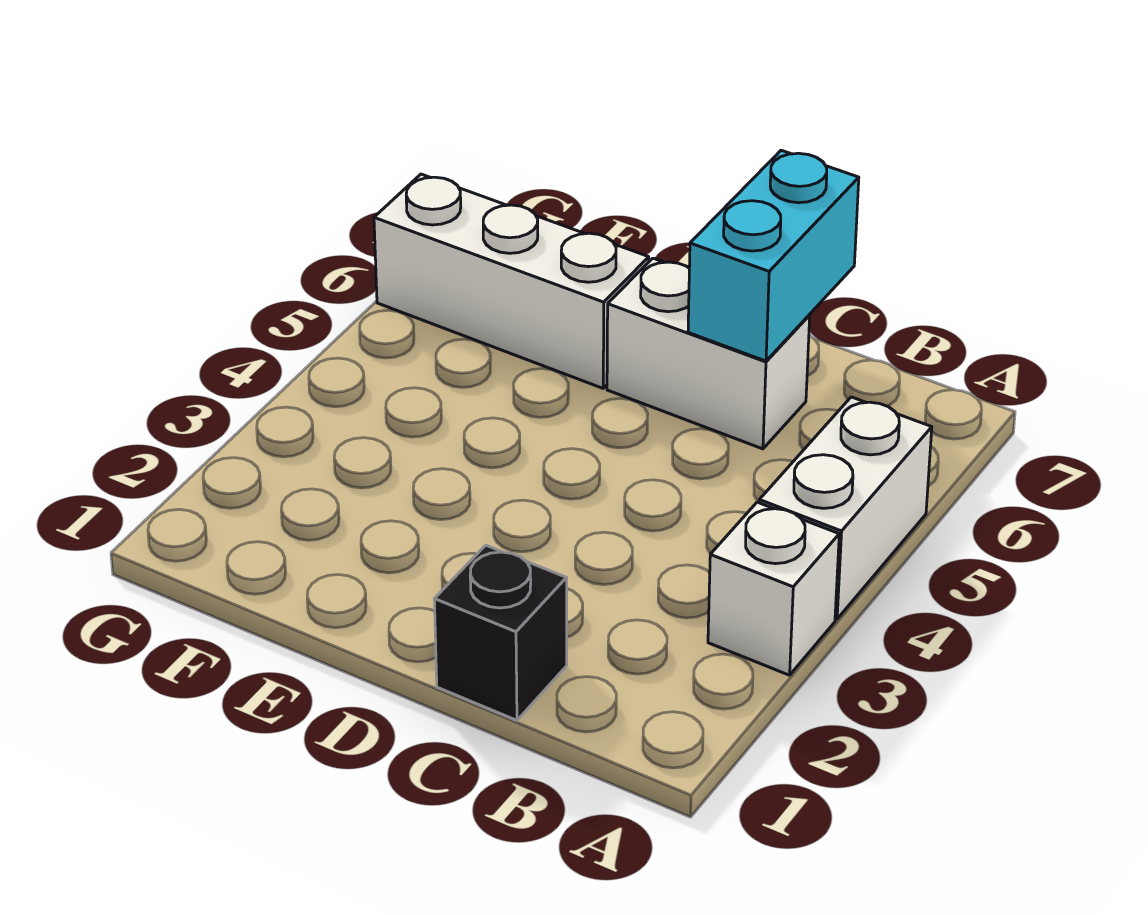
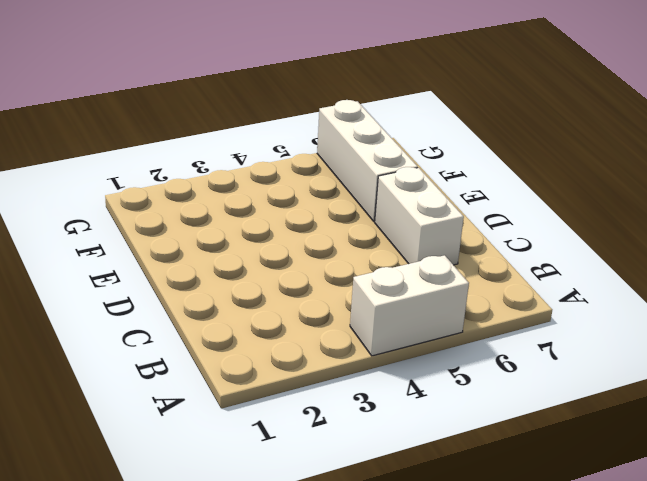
none -> white brick A3 level 1
none -> black brick C1 level 1

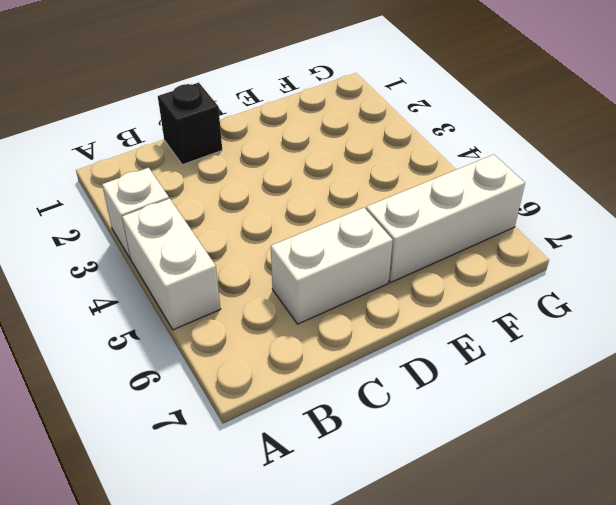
none -> cyan brick C6:C7 level 2

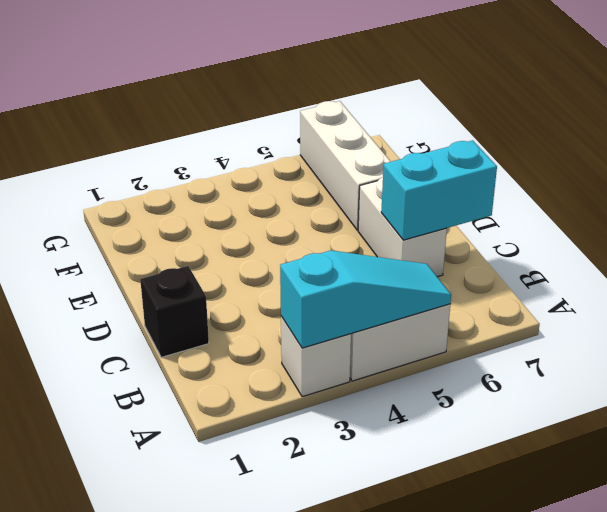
cyan slope A3:A5 level 2 top 3 -> none

